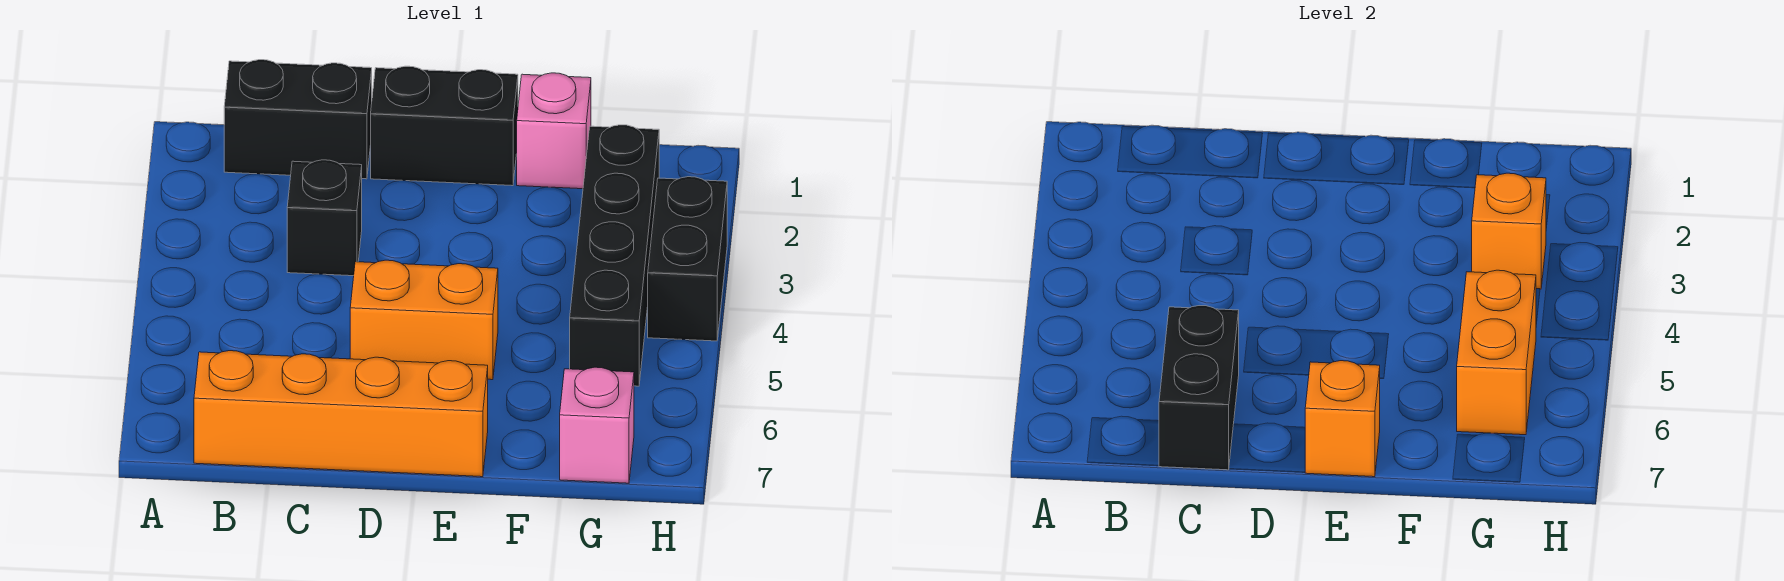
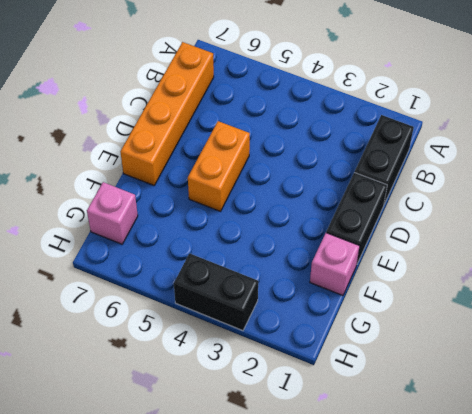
none -> black brick C3 level 1
none -> black brick G2:G5 level 1
none -> black brick C6:C7 level 2

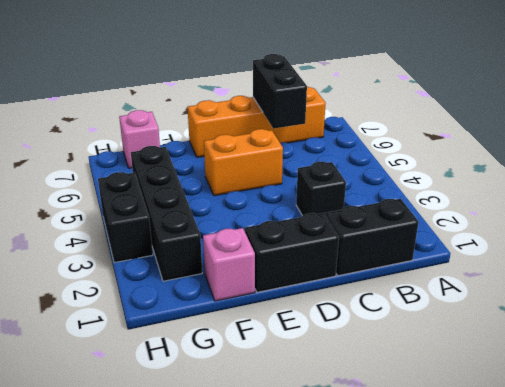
none -> orange brick E7 level 2
none -> orange brick G3 level 2
none -> orange brick G5:G6 level 2

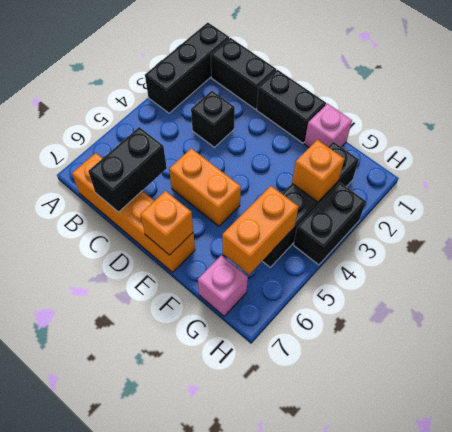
black brick A1:A3 level 1 -> none

